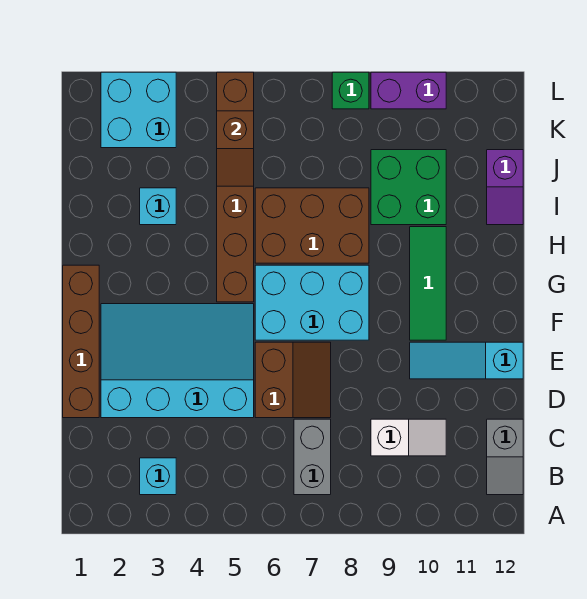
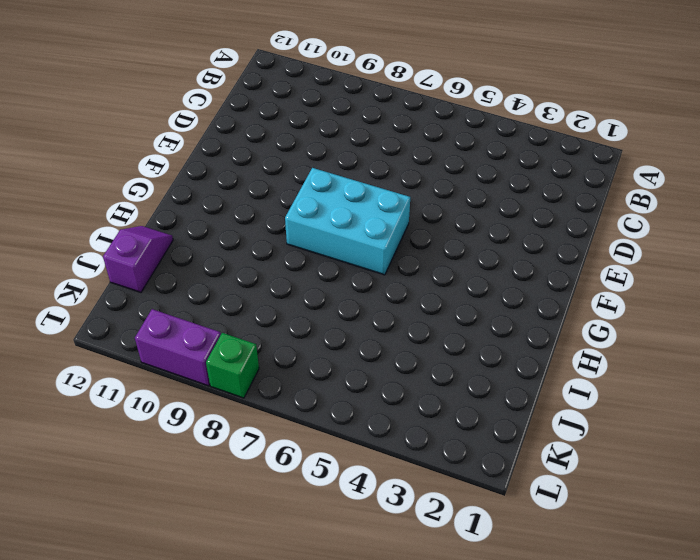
none -> cyan brick B3 level 1
none -> grey brick B7:C7 level 1
none -> grey slope B12:C12 level 1 top C

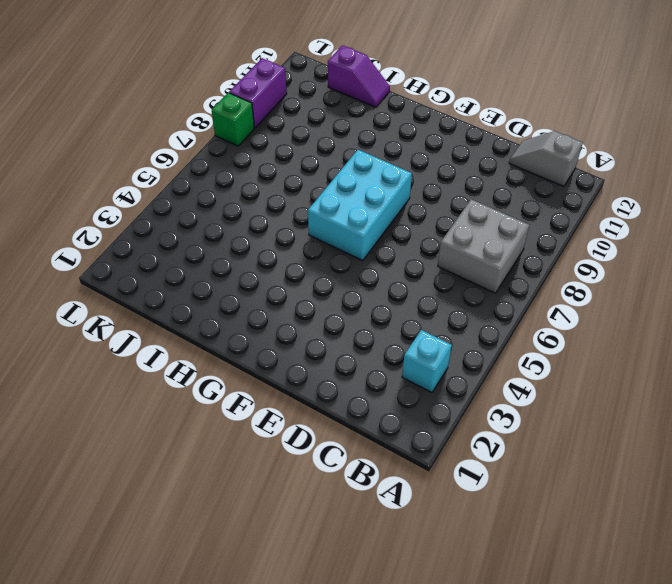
grey brick B7:C8 level 1 -> grey brick B7:C7 level 1
grey slope B12:C12 level 1 top B -> grey slope B12:C12 level 1 top C
none -> white slope C9:C10 level 1 top 9
none -> brown brick D1:G1 level 1
none -> cyan slope D2:F5 level 1 top D

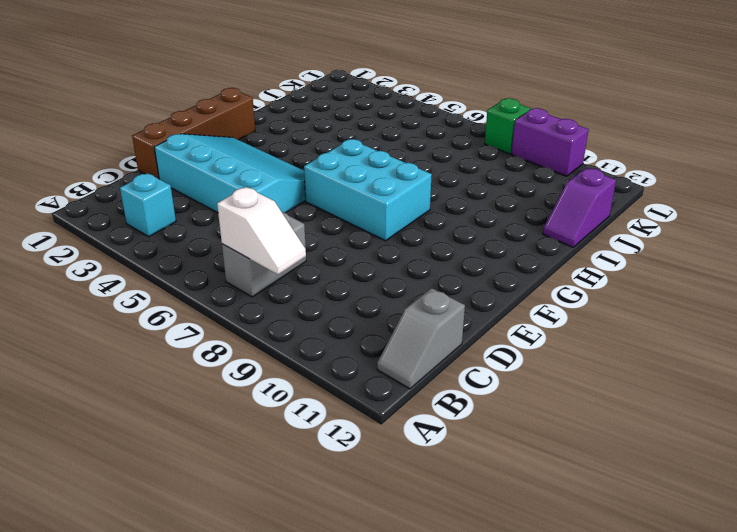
white slope B7:B8 level 2 top 7 -> white slope C9:C10 level 1 top 9
none -> brown slope D6:E7 level 1 top 6
none -> cyan slope E10:E12 level 1 top 12
none -> green tile F10:H10 level 1

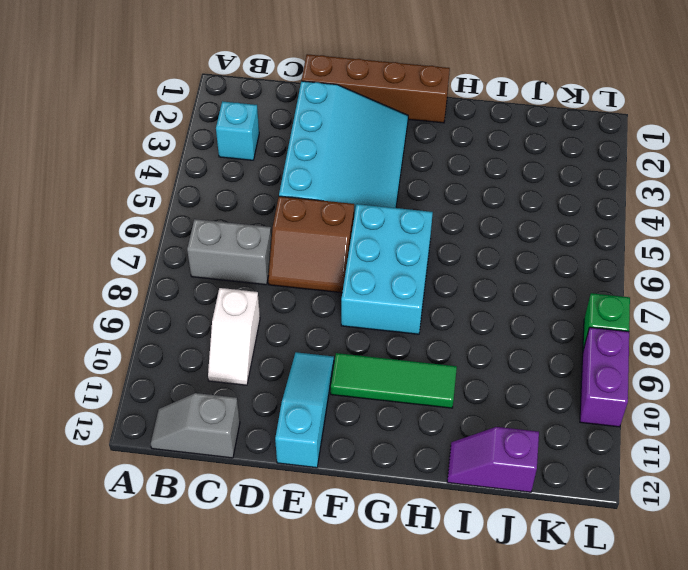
none -> brown brick G5:L5 level 1
none -> brown brick H6:I8 level 1
none -> cyan brick I3 level 1

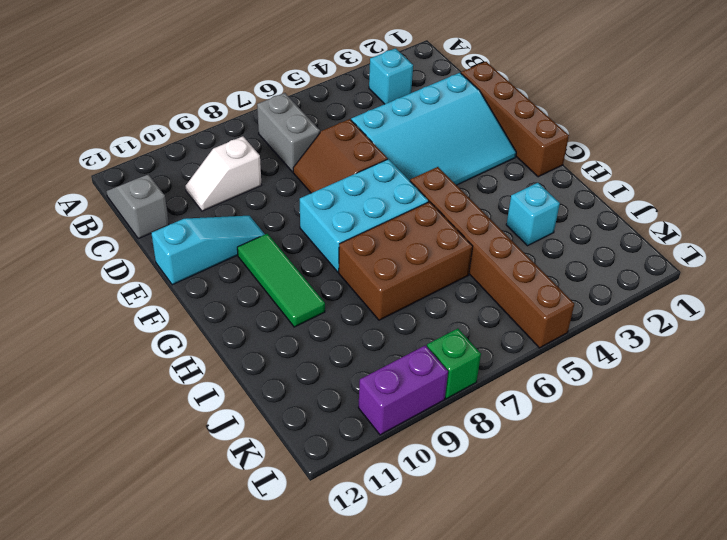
none -> green brick I9:J10 level 1
none -> purple slope I12:J12 level 1 top J
none -> cyan brick K2:L3 level 1

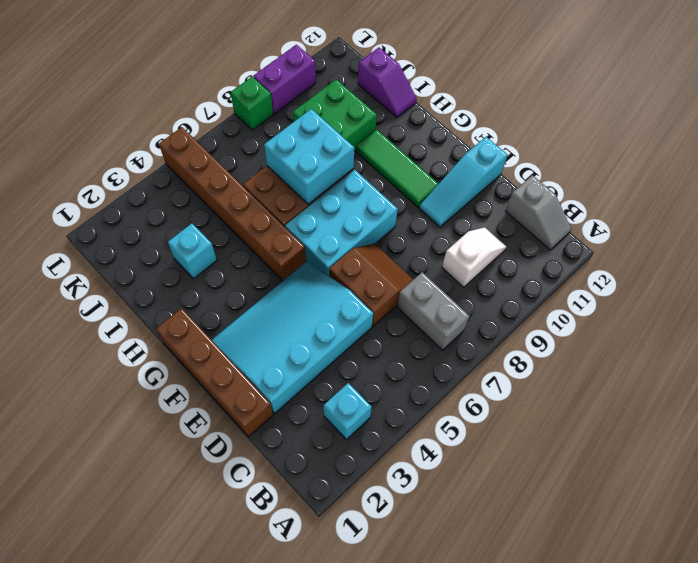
cyan brick H7:I8 level 2 -> cyan brick K2:L3 level 1
none -> brown slope J5:K5 level 2 top K

